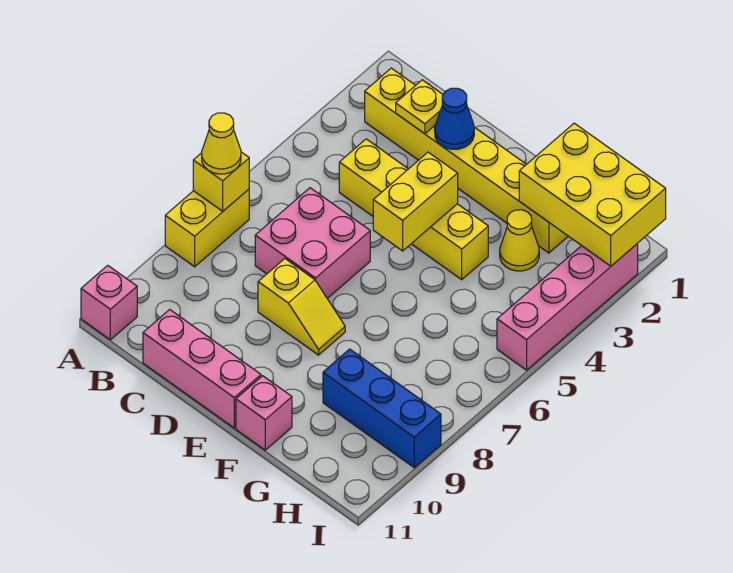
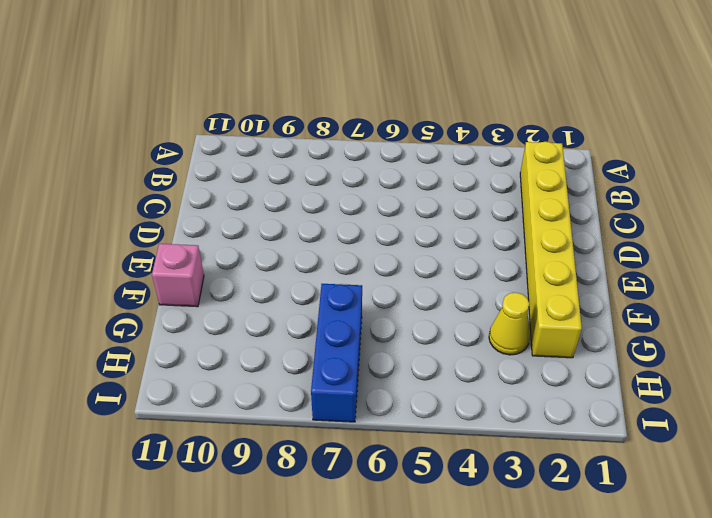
blue brick G7:I7 level 1 -> blue brick G9:I9 level 1
none -> yellow brick A7:A8 level 1
none -> pink brick A11 level 1
none -> yellow brick C4:F4 level 1

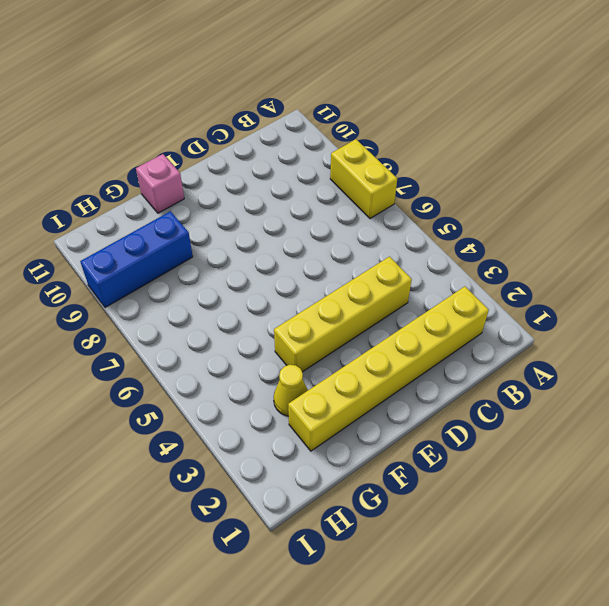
none -> pink brick A11 level 1
none -> pink brick C6:D7 level 1
none -> pink brick C11:E11 level 1

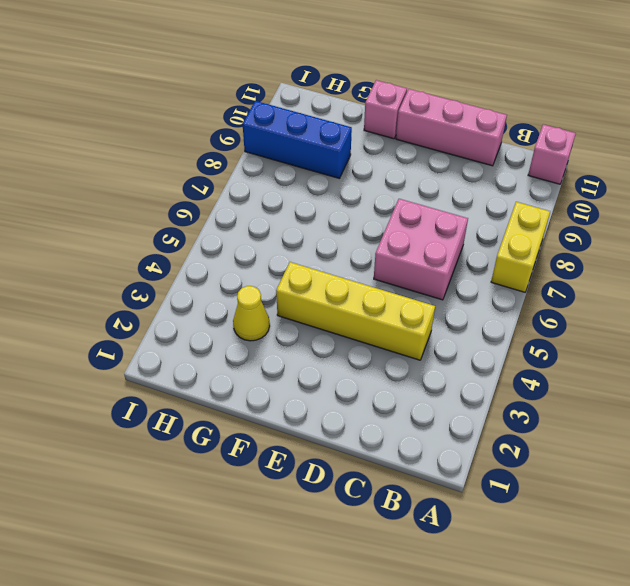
none -> yellow brick B2:G2 level 1
none -> yellow slope D8:E8 level 1 top D
none -> pink brick I2:I5 level 1

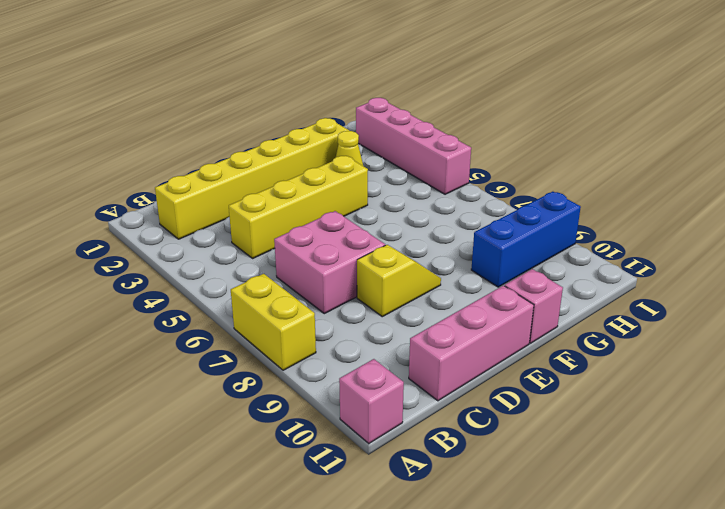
none -> yellow brick A7 level 2
none -> yellow plate C2 level 2
none -> blue cone D2 level 2

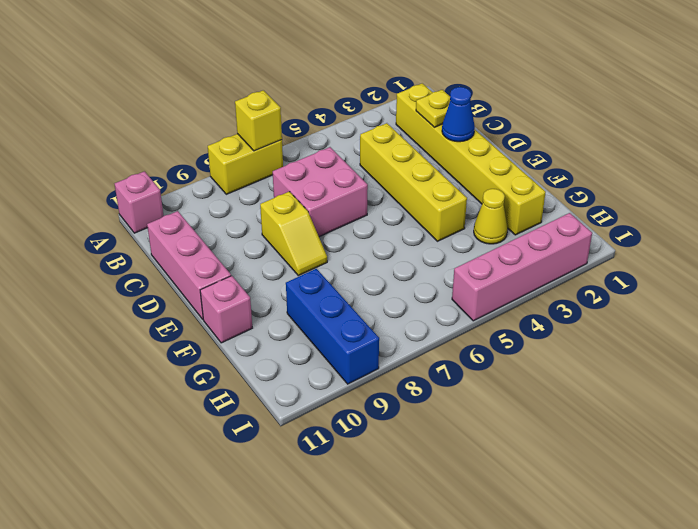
none -> yellow brick E4:E5 level 2
none -> yellow brick G1:I2 level 2
none -> yellow cone A7 level 3

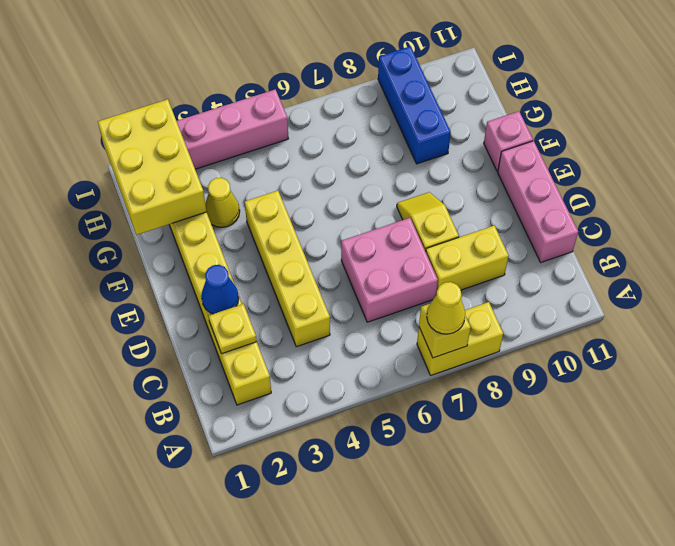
yellow brick C8:C9 level 1 -> yellow brick E4:E5 level 2
none -> pink brick A11 level 1

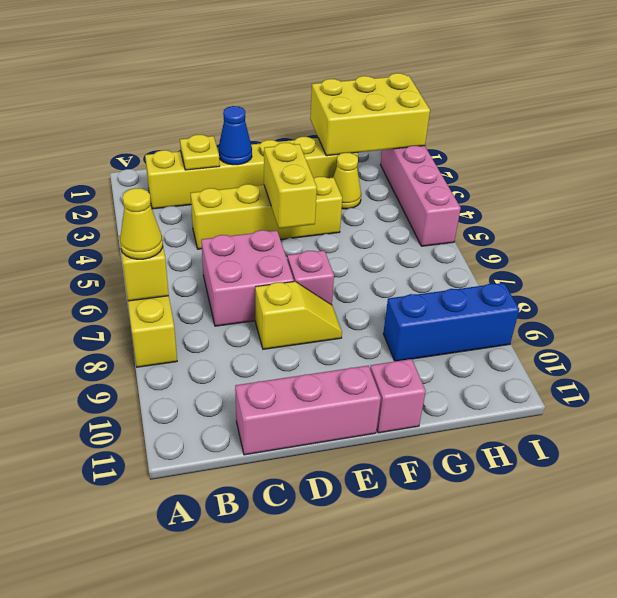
pink brick E7 level 1 -> pink brick A11 level 1

